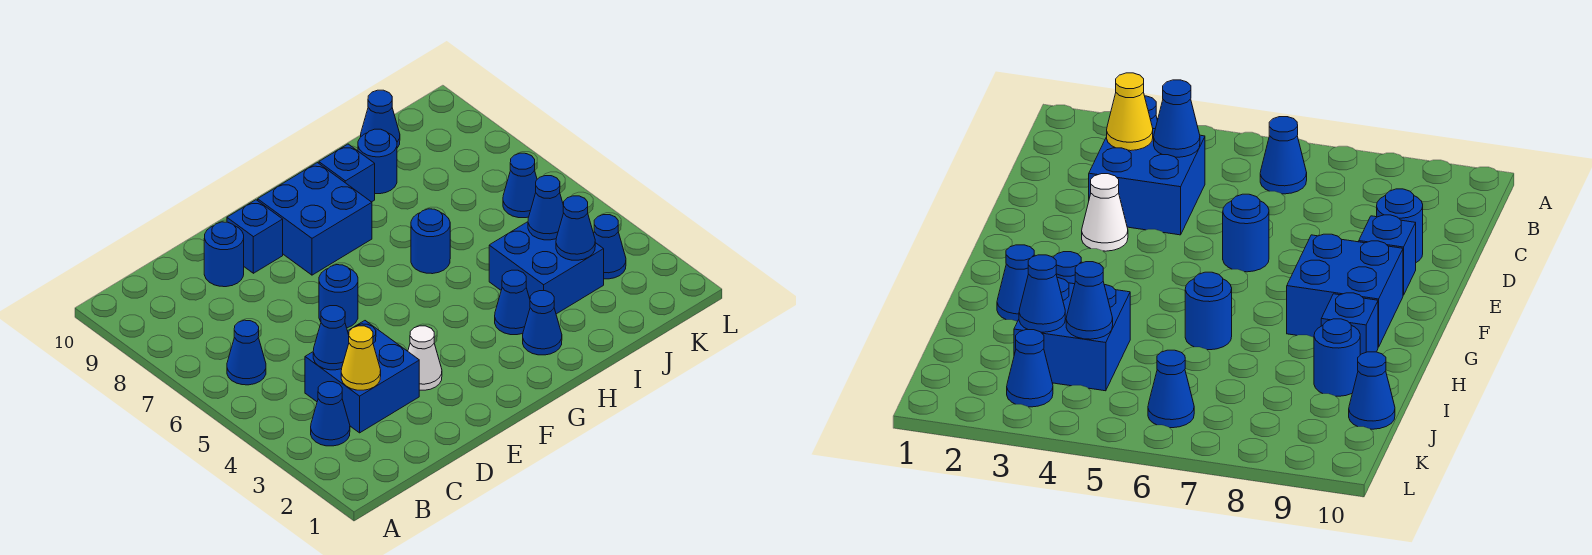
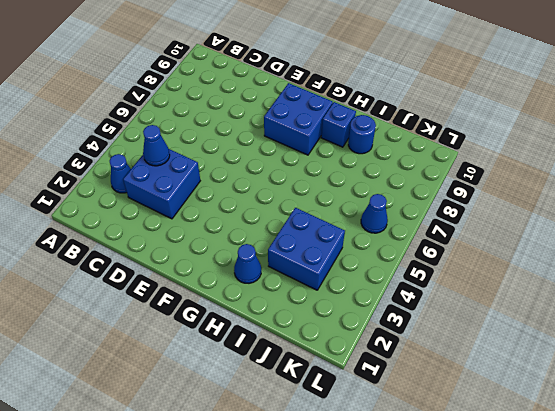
none -> blue cone B6 level 1
none -> blue round brick D9 level 1
none -> white cone E3 level 1

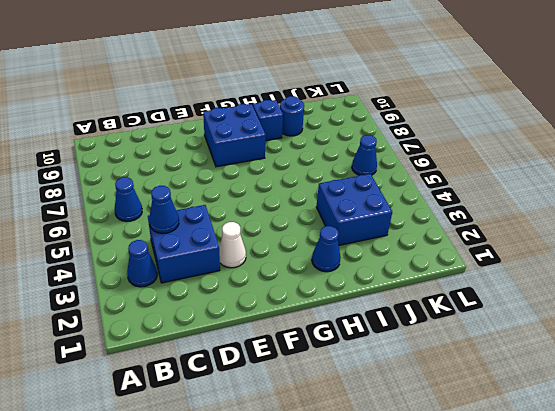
none -> blue round brick D9 level 1
none -> blue round brick E6 level 1
none -> blue brick E9 level 1

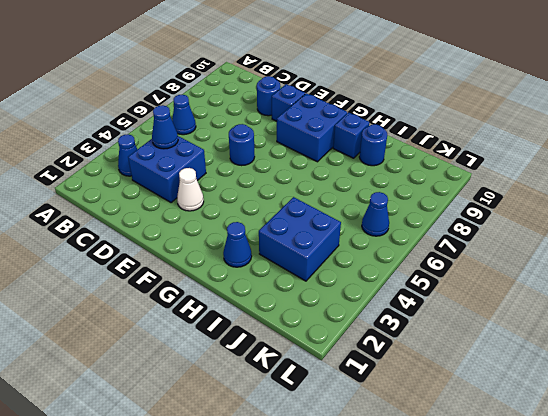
none -> blue cone H3 level 1
none -> blue round brick H6 level 1
none -> blue cone J10 level 1

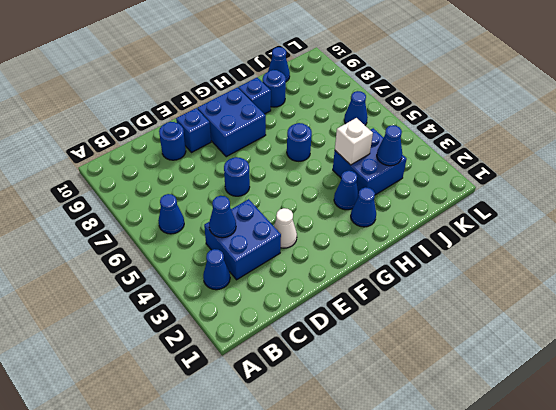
white brick I4 level 2 -> none
none -> blue cone K3 level 1
none -> yellow cone C3 level 2
none -> blue cone J4 level 2

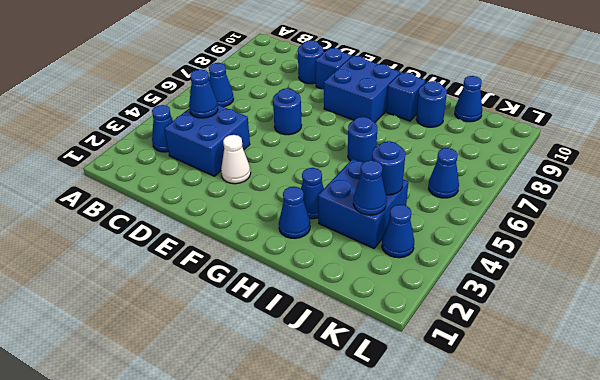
blue round brick J4 level 2 -> blue cone J4 level 2
none -> yellow cone C3 level 2

